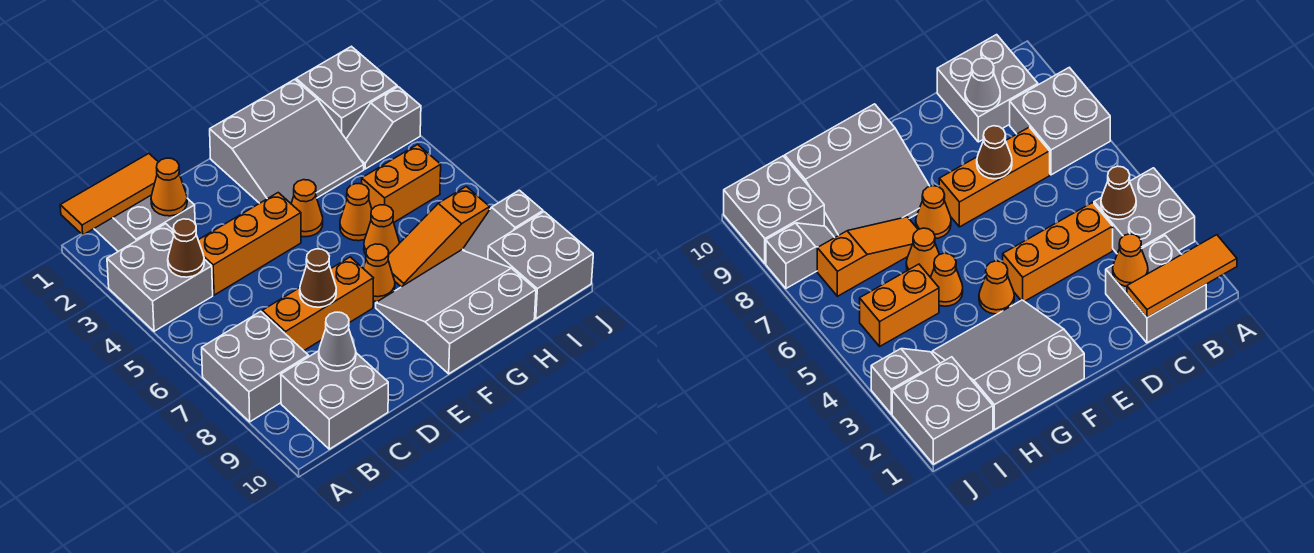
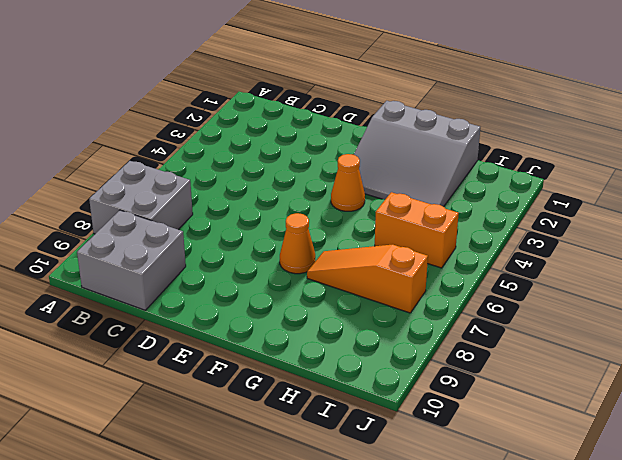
none -> grey brick A3:B4 level 1
none -> grey brick B1:C2 level 1
none -> orange brick C4:E4 level 1

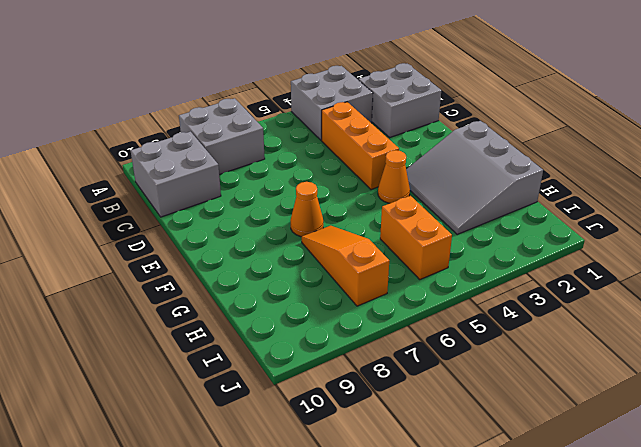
none -> orange brick C7:E7 level 1
none -> grey slope F8:H10 level 1 top 10
none -> orange cone G5 level 1

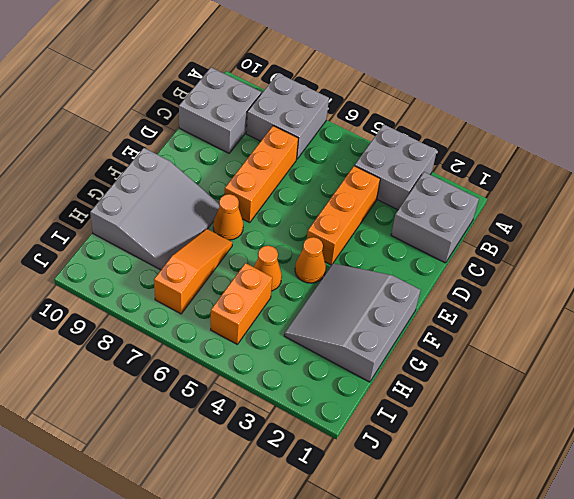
none -> orange cone G6 level 1
none -> grey brick I1:J2 level 1
none -> grey slope I3:J3 level 1 top J

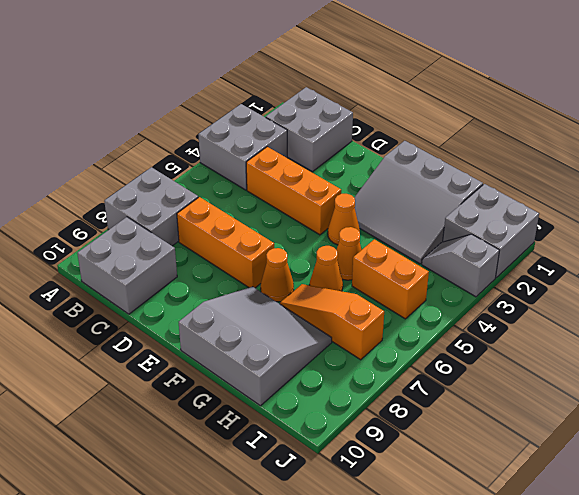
none -> grey slope I8:J8 level 1 top J
none -> grey brick I9:J10 level 1
none -> orange tile A1:C1 level 2

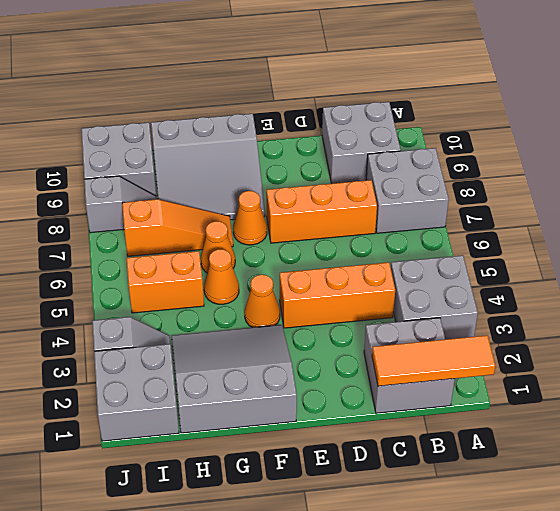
none -> brown cone B4 level 2
none -> orange cone C2 level 2
none -> grey cone C9 level 2

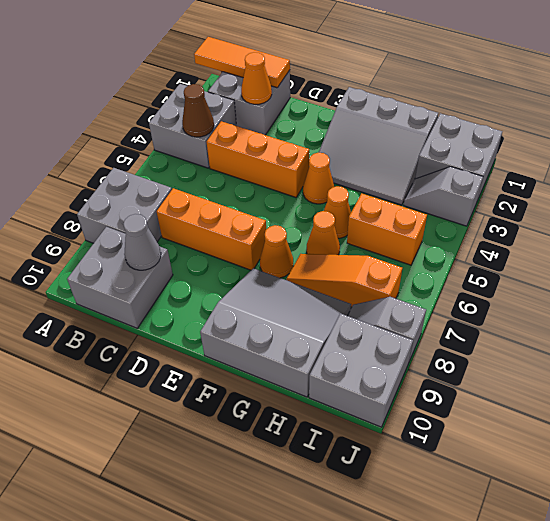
none -> brown cone D7 level 2

